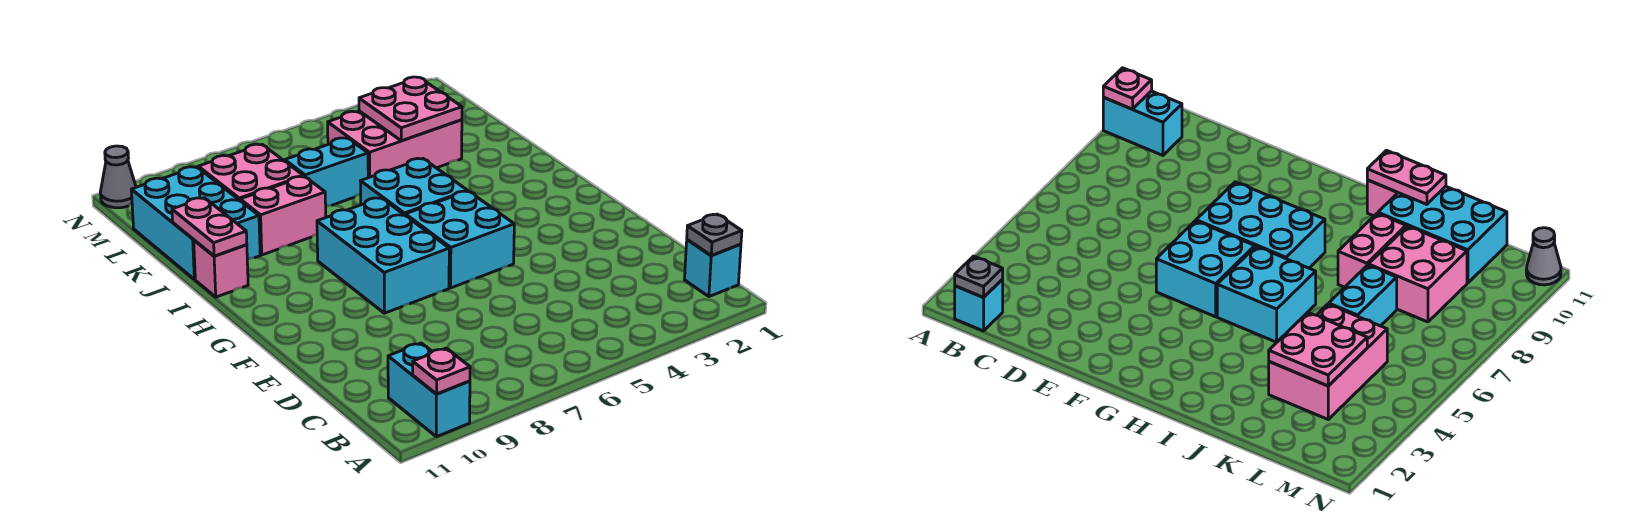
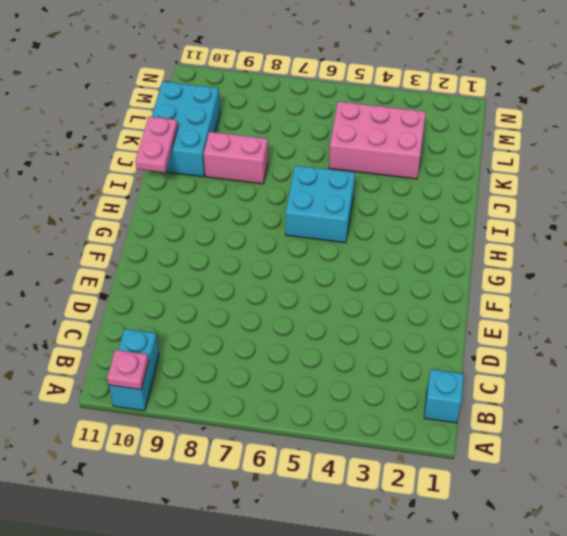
none -> cyan brick F5:G6 level 1
none -> cyan brick F7:H8 level 1
none -> pink brick I11 level 1

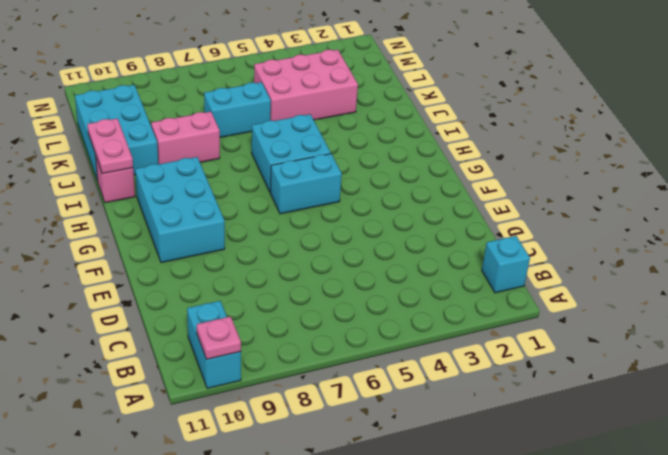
cyan brick F9:H10 level 1 -> cyan brick F7:H8 level 1
cyan brick G5:G6 level 1 -> cyan brick F5:G6 level 1
none -> pink brick K8:L9 level 1
none -> grey cone N11 level 1
none -> grey plate B1 level 2

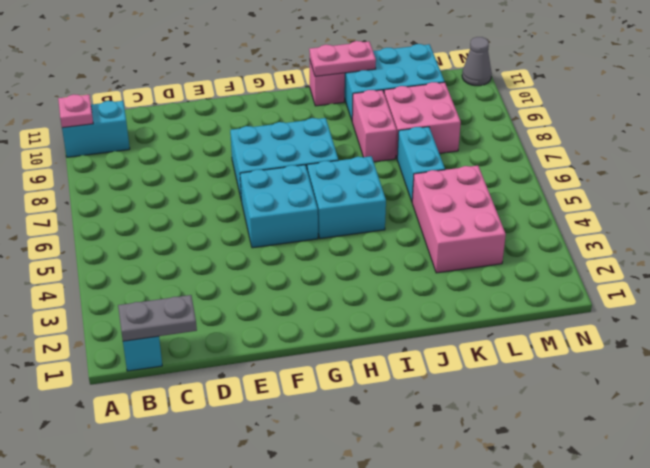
grey plate B1:C1 level 2 -> grey plate B1 level 2
none -> pink plate K3:L4 level 2

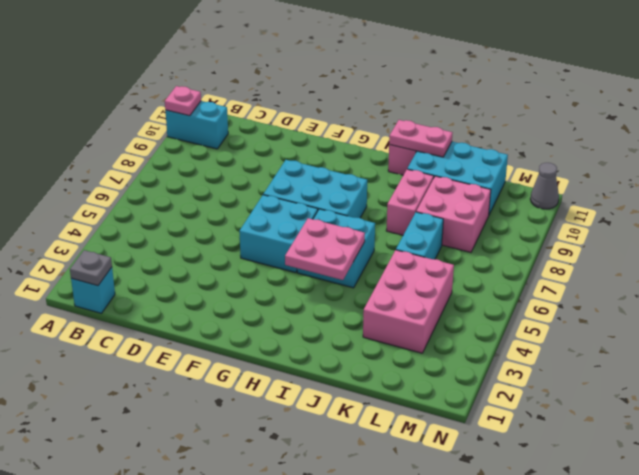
pink plate H4:I5 level 2 -> pink plate K3:L4 level 2

